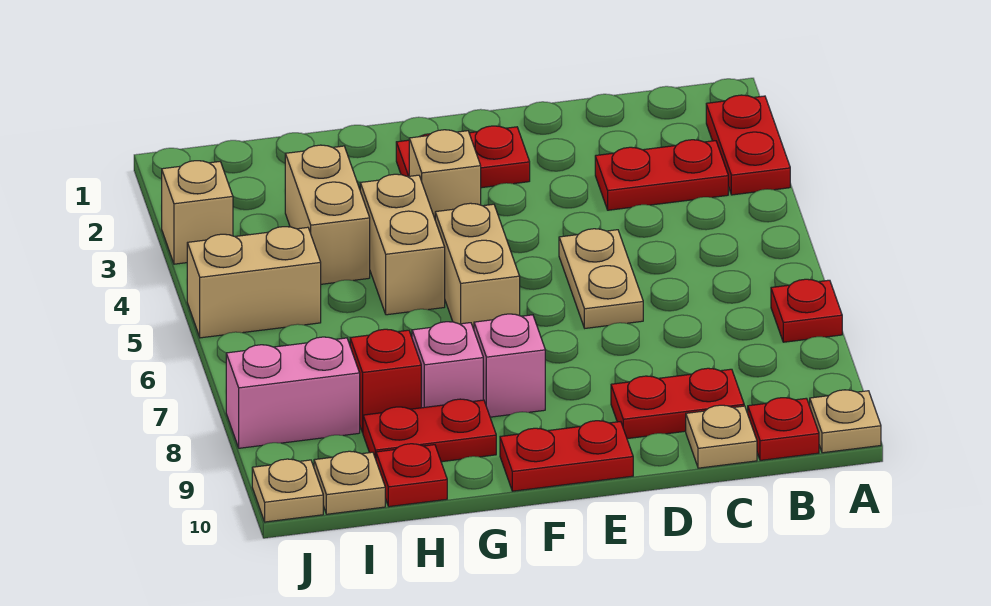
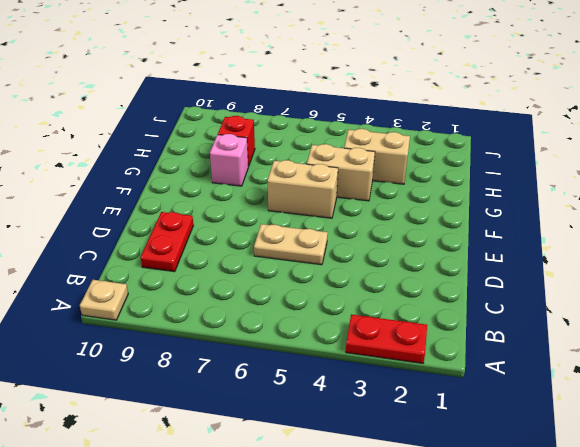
none -> red plate A7 level 1
none -> red plate B3:C3 level 1
none -> red plate B10 level 1

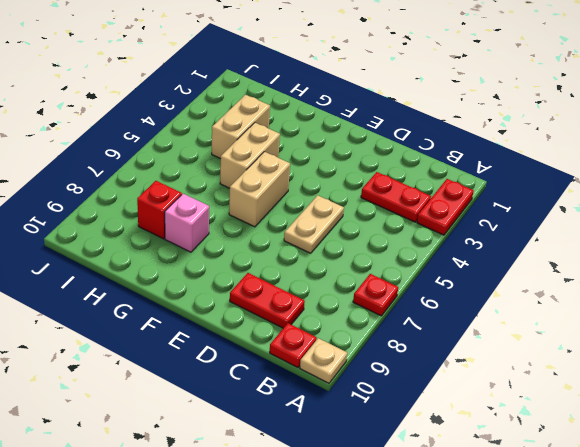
none -> tan plate C10 level 1
none -> red plate E2:F2 level 1
none -> red plate E10:F10 level 1

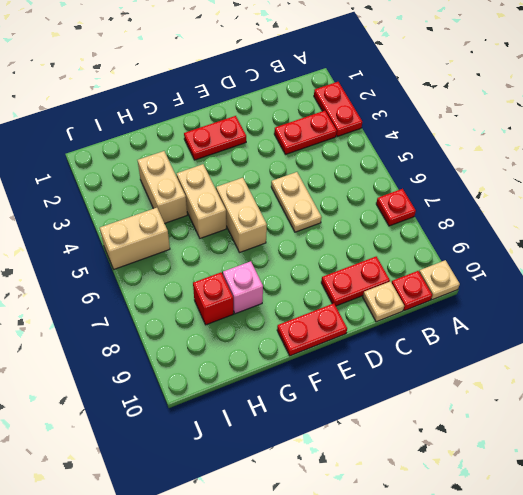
none -> tan brick F3 level 1
none -> pink brick F8 level 1
none -> red plate G9:H9 level 1

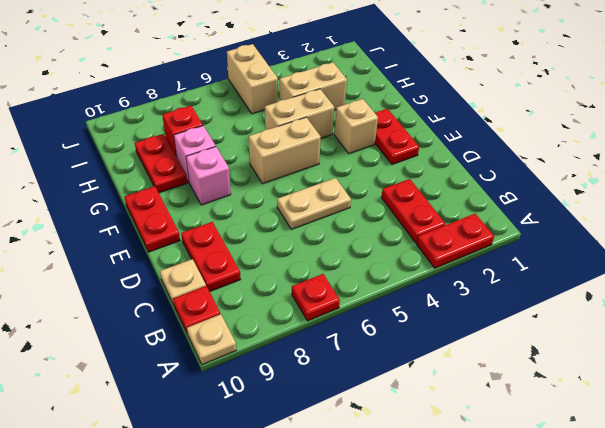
none -> red plate H10 level 1
none -> pink brick I8:J8 level 1
none -> tan plate I10 level 1

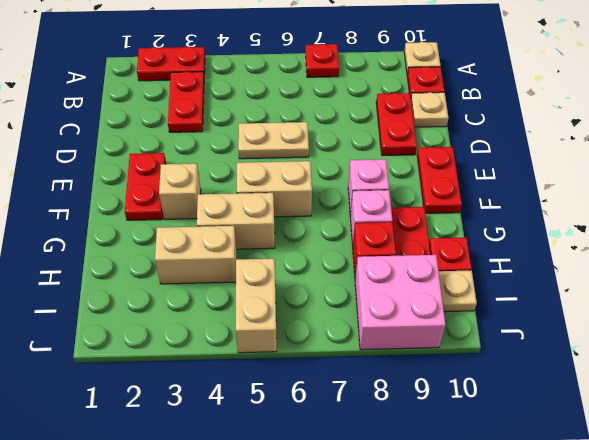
pink brick I8:J9 level 1 -> pink brick I8:J8 level 1
none -> tan brick J3 level 1
none -> tan plate J10 level 1

